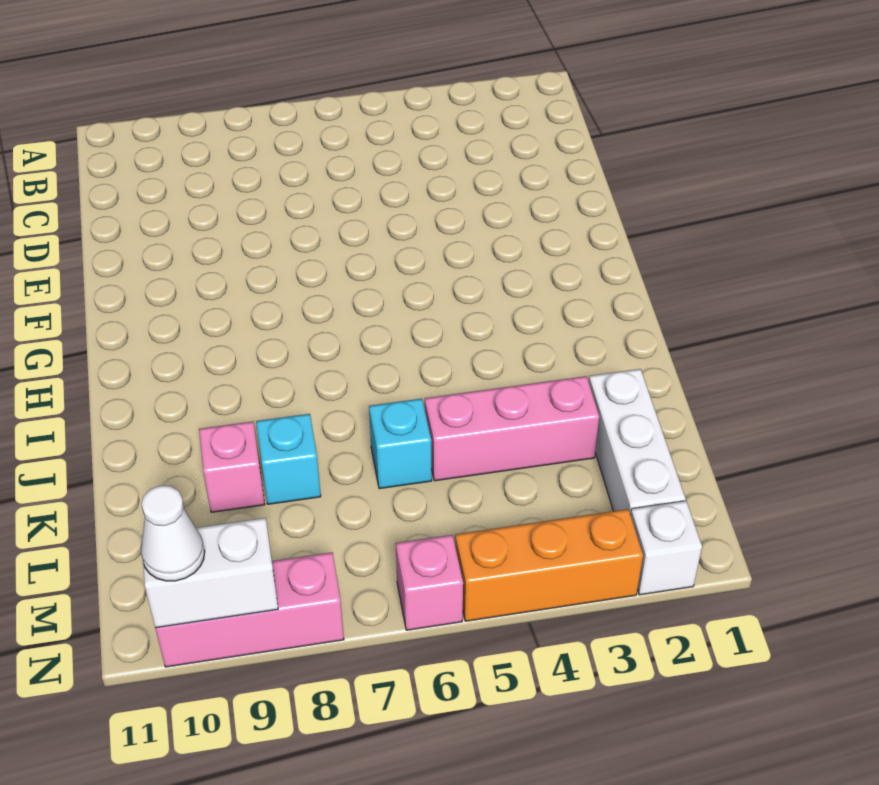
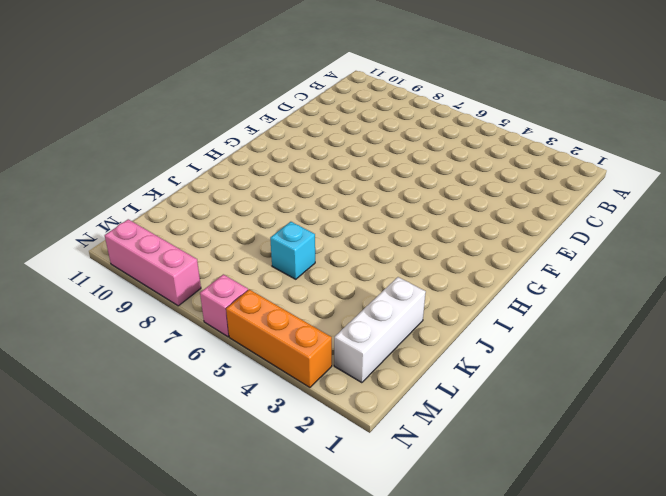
none -> pink brick K3:K5 level 1
none -> cyan brick K8 level 1

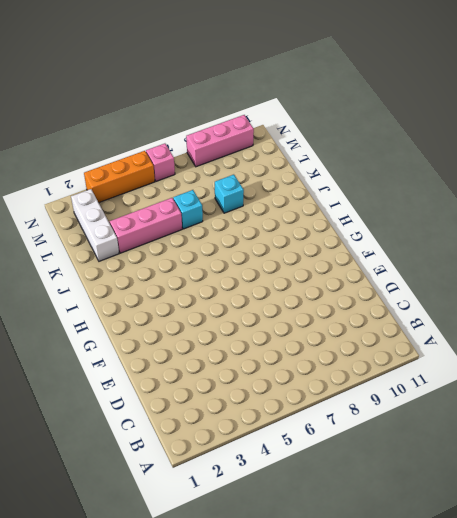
none -> pink brick K9 level 1
none -> white brick N2 level 1

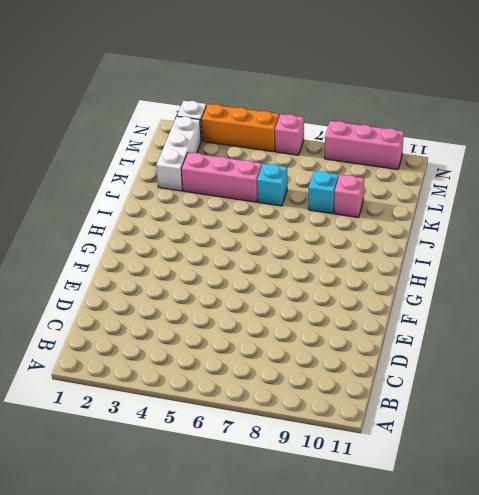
none -> white brick N9:N10 level 2
none -> white cone N10 level 3

